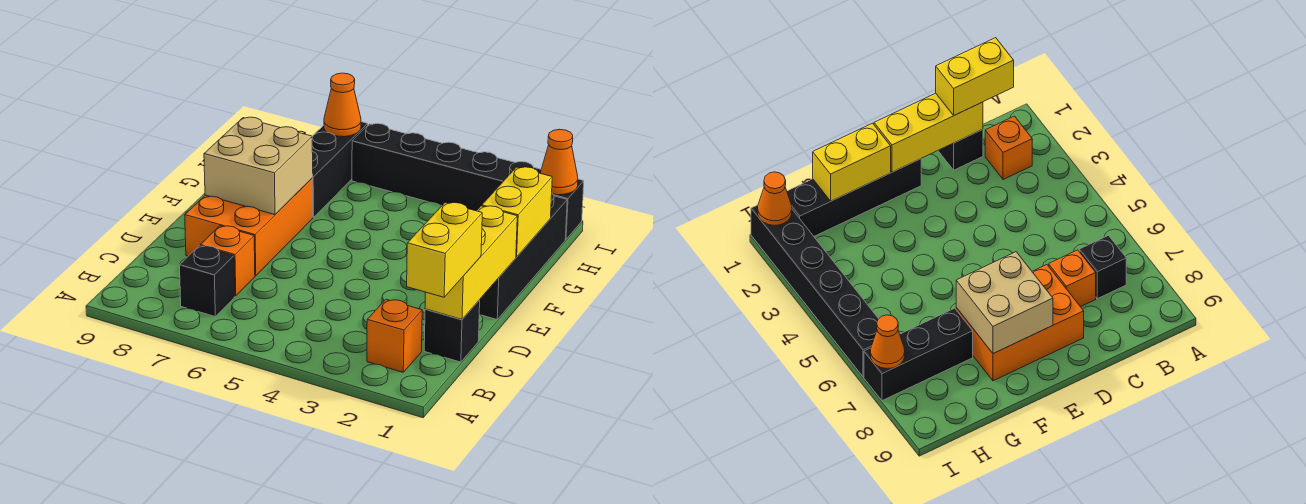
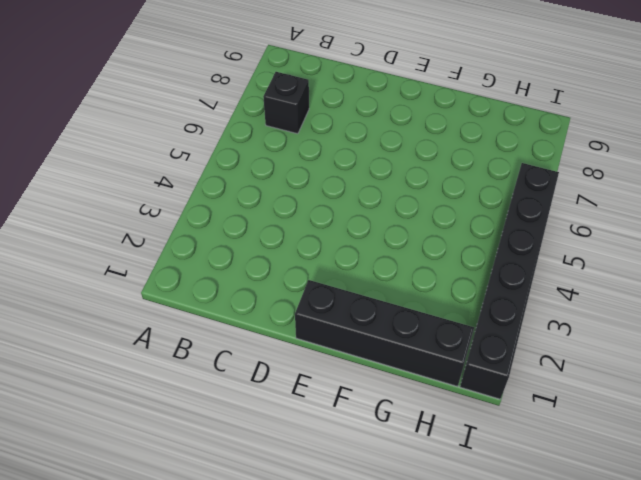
none -> orange brick B2 level 1
none -> black brick C1 level 1
none -> orange brick C7 level 1

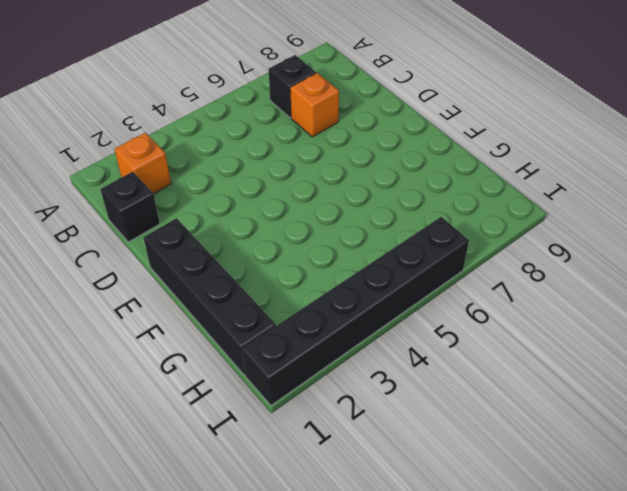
none -> orange brick D7:F8 level 1
none -> black brick G7:I7 level 1
none -> yellow brick C1:E1 level 2

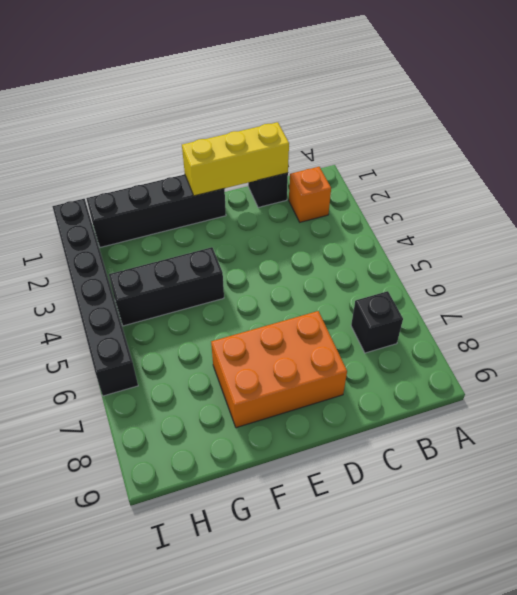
black brick F4:H4 level 1 -> black brick G7:I7 level 1
none -> orange brick C7 level 1
none -> tan brick E7:F8 level 2
none -> yellow brick F1:G1 level 2

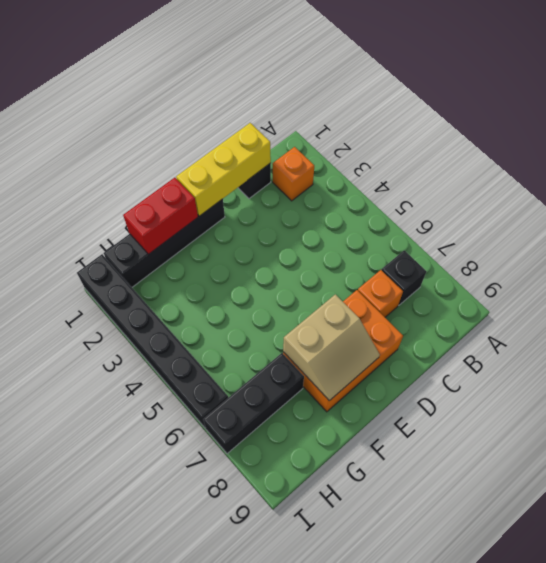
tan slope E7:F8 level 2 top 7 -> tan brick E7:F8 level 2
red brick F1:G1 level 2 -> yellow brick F1:G1 level 2
none -> orange cone I1 level 2
none -> orange cone I7 level 2
none -> yellow brick B1:C1 level 3

